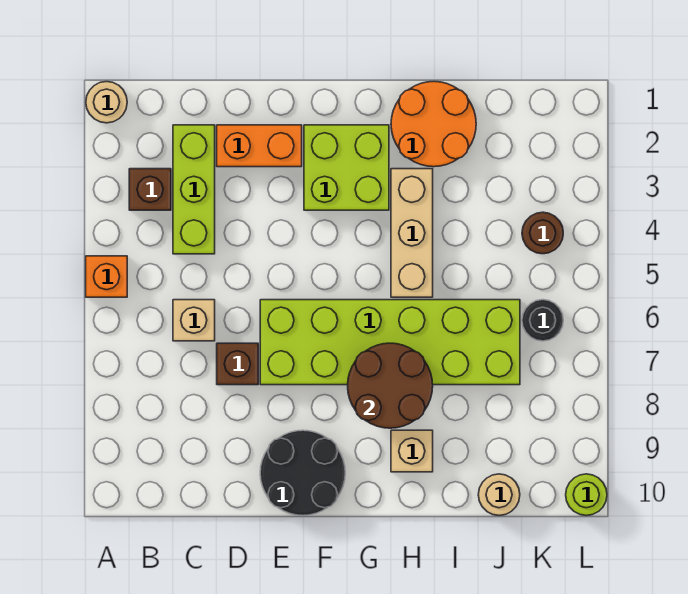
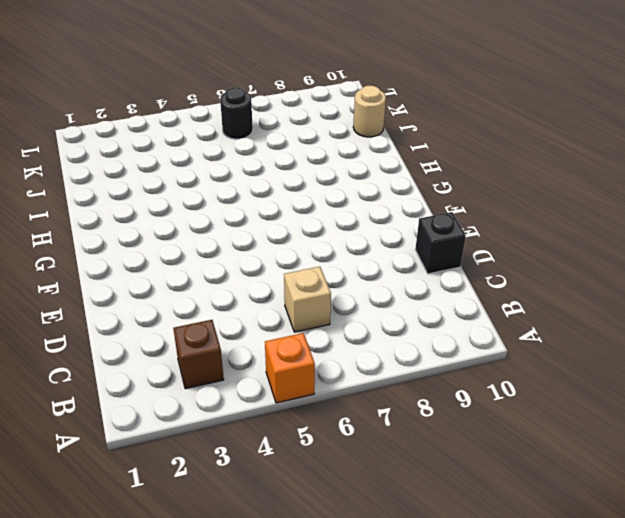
black brick D10 level 1 -> none
none -> tan round brick A1 level 1
none -> lime brick C2:C4 level 1
none -> orange brick D2:E2 level 1

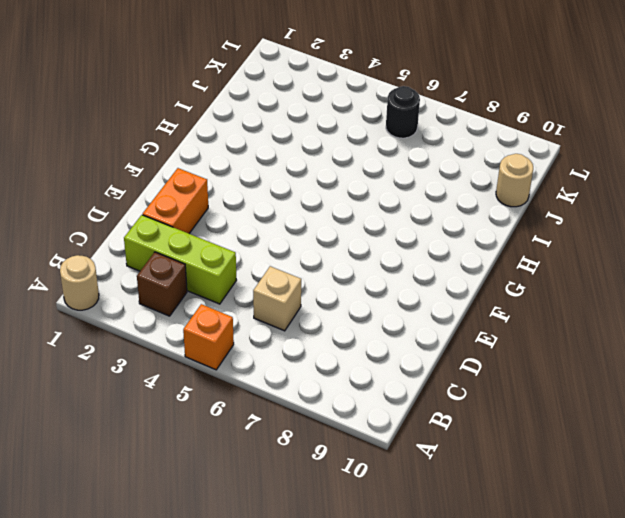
none -> brown brick D7 level 1
none -> lime brick E6:J7 level 1
none -> black round brick E9:F10 level 1

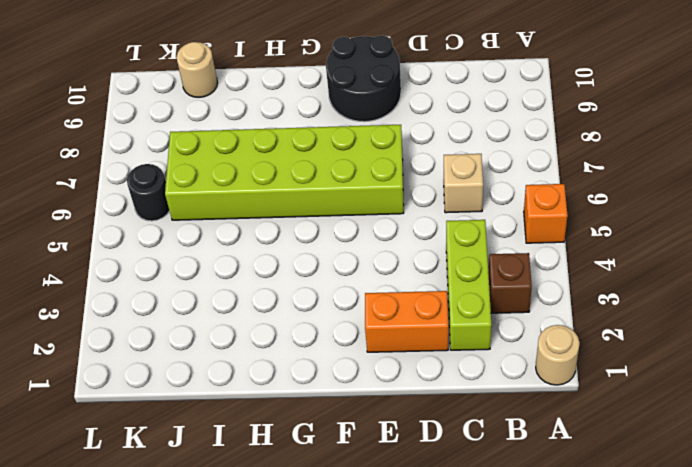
none -> brown brick D7 level 1
none -> lime brick F2:G3 level 1
none -> orange round brick H1:I2 level 1

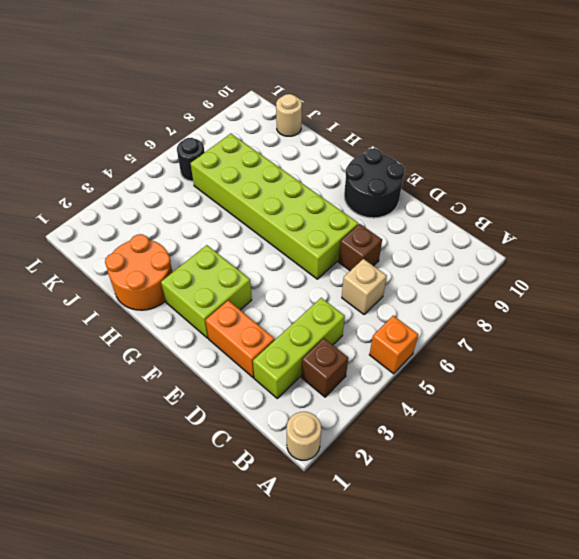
none -> tan brick H3:H5 level 1
none -> tan brick H9 level 1
none -> brown round brick K4 level 1

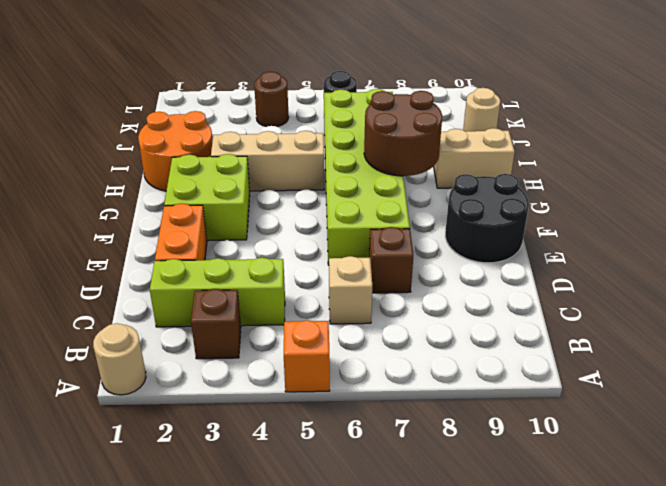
tan brick H9:H10 level 1 -> tan brick H9 level 1
none -> lime round brick L10 level 1

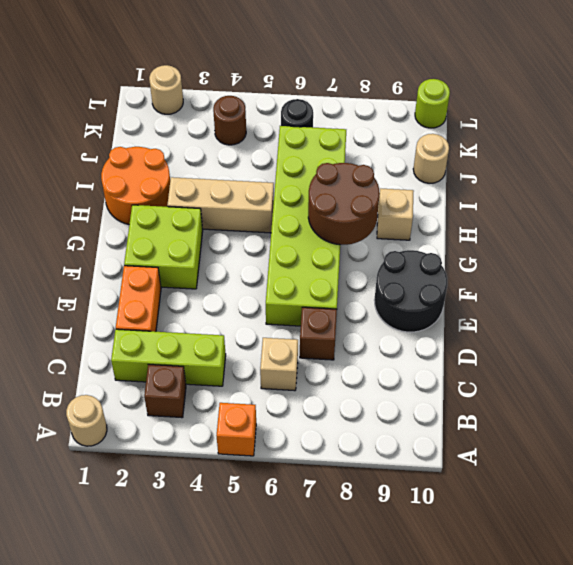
tan round brick L2 level 1 -> none

